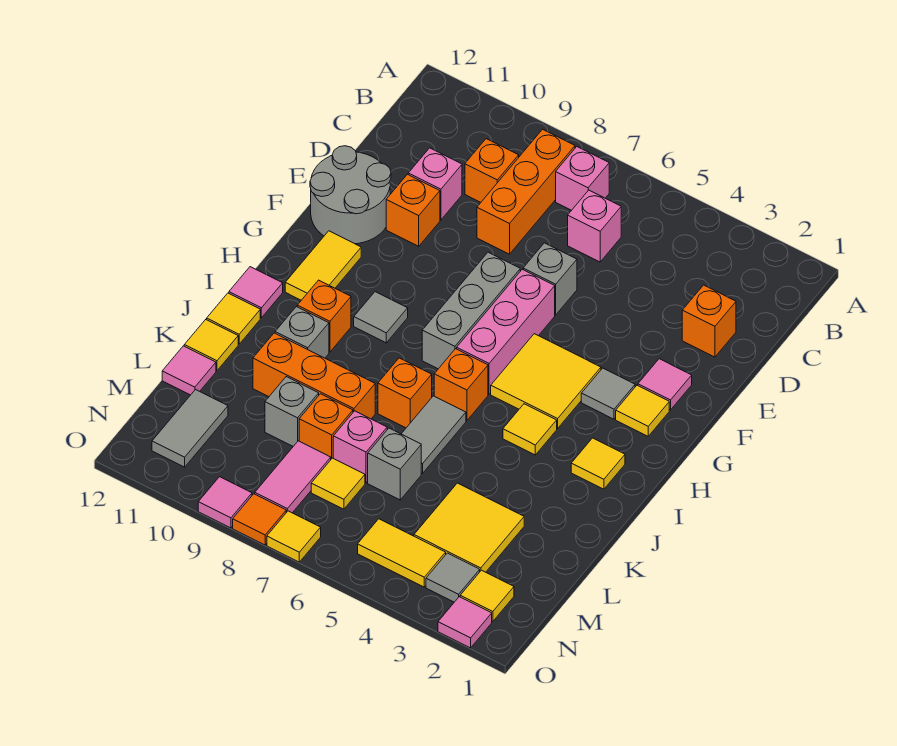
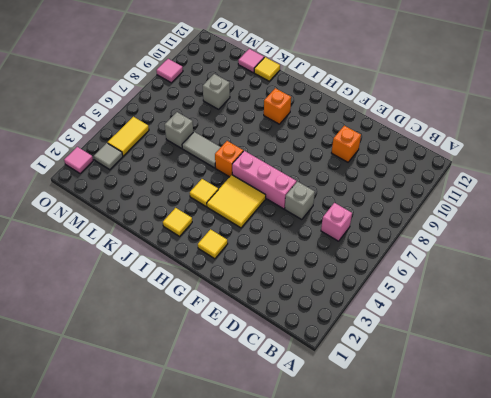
none -> pink brick B7 level 1
none -> orange brick B8:D8 level 1
none -> orange brick C9 level 1
none -> orange brick D2 level 1

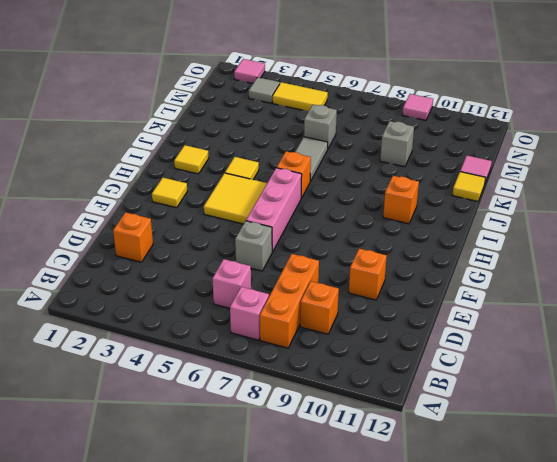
none -> pink brick D10 level 1
none -> grey round brick E11:F12 level 1
none -> pink tile F2 level 1
none -> grey brick F7:H7 level 1

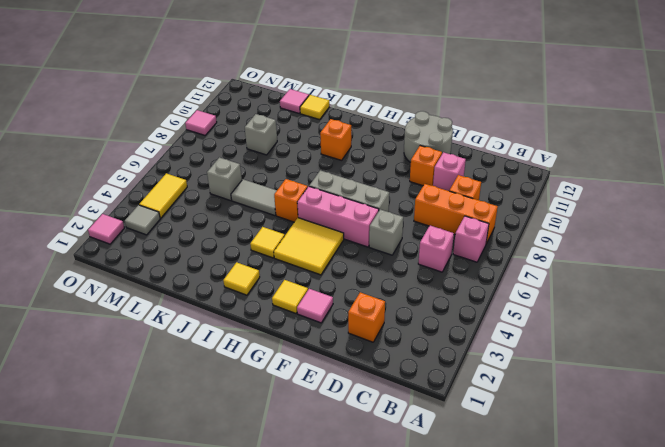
none -> grey tile G3 level 1
none -> yellow tile G11:H11 level 1
none -> grey tile H9 level 1
none -> pink tile I12 level 1

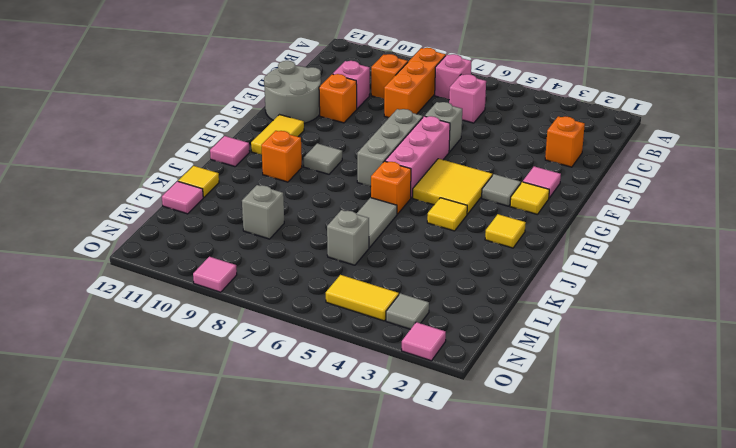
none -> orange brick J7 level 1
none -> grey brick J10 level 1
none -> yellow tile J12 level 1
none -> orange brick K8:K10 level 1

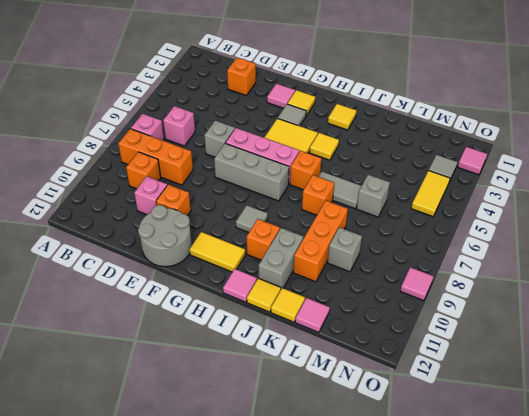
grey brick J10:J11 level 1 -> grey brick J10 level 1
none -> yellow tile L3:M4 level 1
none -> pink brick L7 level 1
none -> orange brick L8 level 1
none -> yellow tile M7 level 1

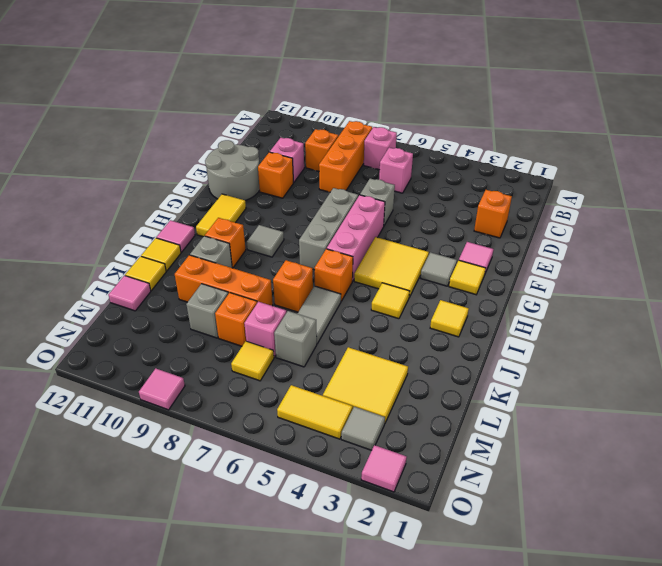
none -> pink tile M8:N8 level 1
none -> grey tile M11:N11 level 1
none -> yellow tile N2 level 1
none -> yellow tile O7 level 1

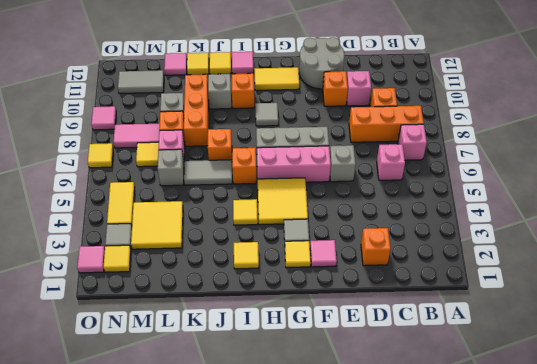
none -> orange tile O8 level 1

